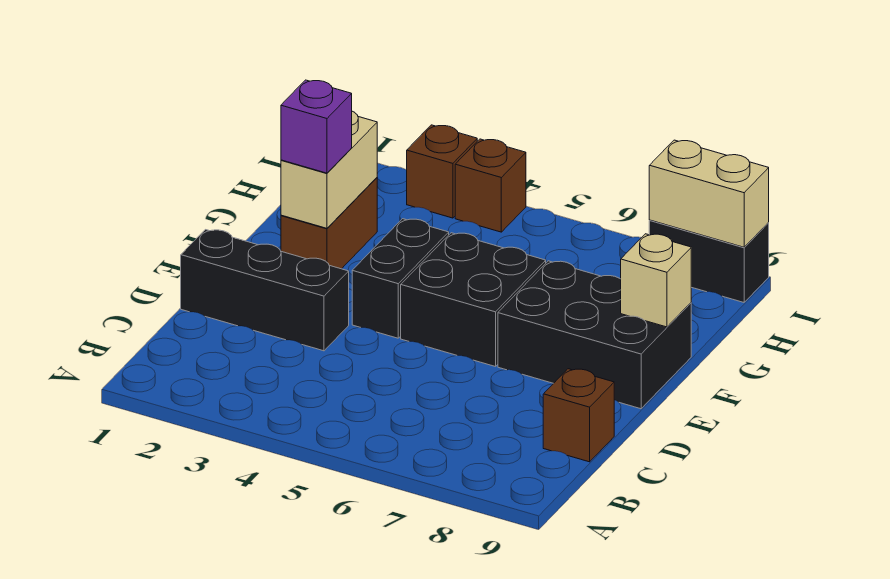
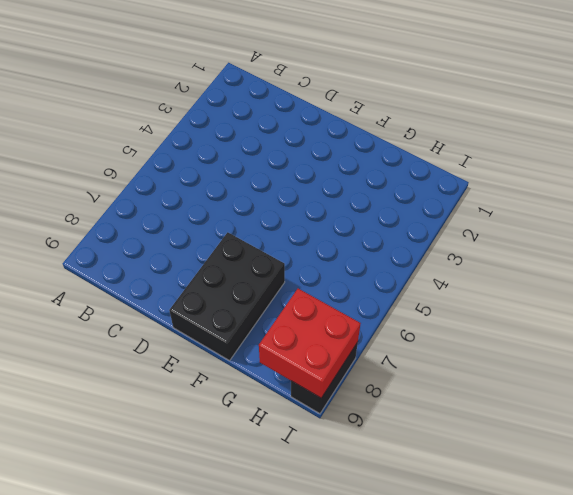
red brick H8:I9 level 2 -> tan brick I8:I9 level 2
none -> brown brick C9 level 1
none -> black brick D1:D3 level 1
none -> black brick E4:F4 level 1

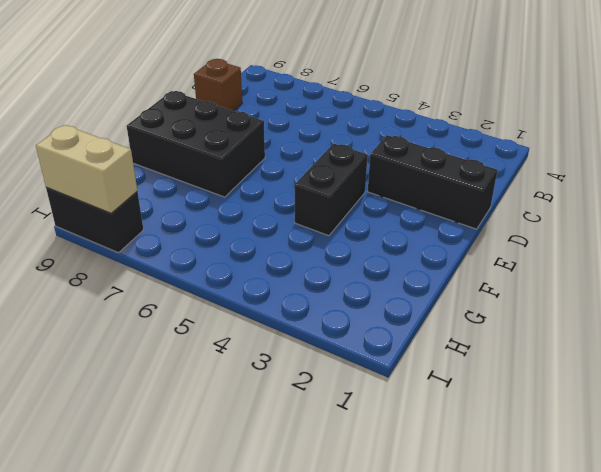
none -> black brick E5:F6 level 1
none -> brown brick F2:G2 level 1
none -> brown brick I3 level 1

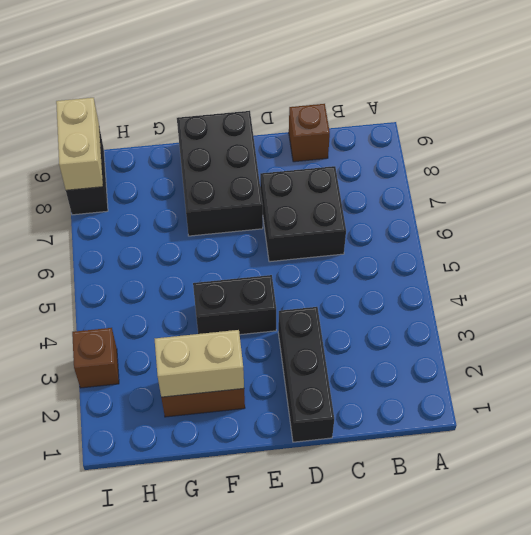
black brick C6:D7 level 1 -> black brick E5:F6 level 1
none -> brown brick I4 level 1
none -> tan brick F9 level 2
none -> purple brick F2 level 3

